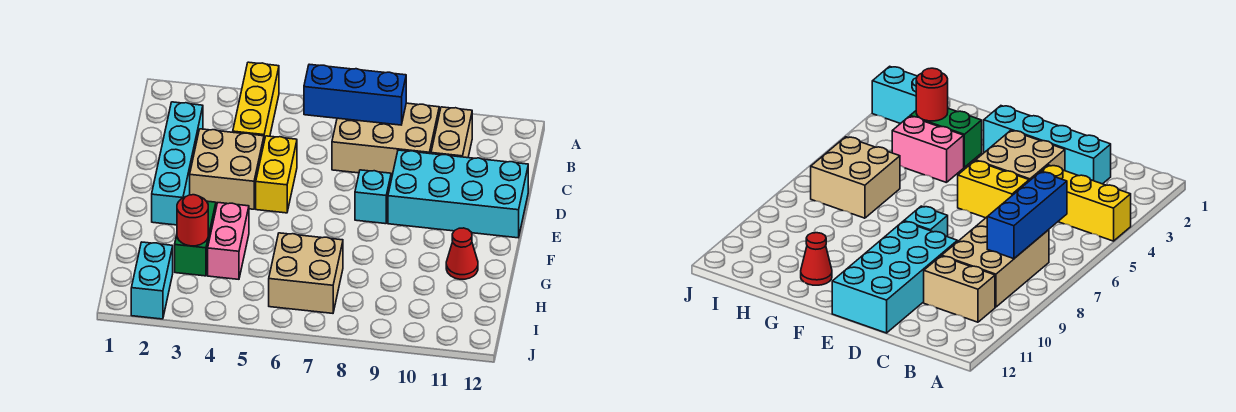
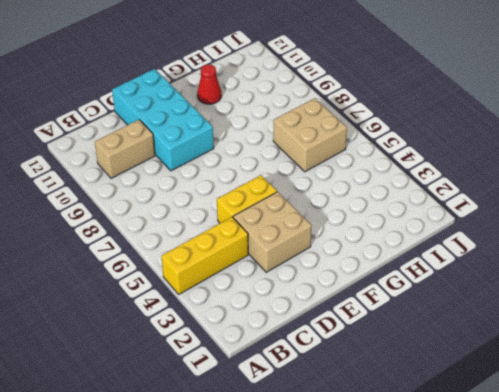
none -> tan brick B7:C9 level 1
none -> cyan brick C2:F2 level 1
none -> cyan brick E8 level 1

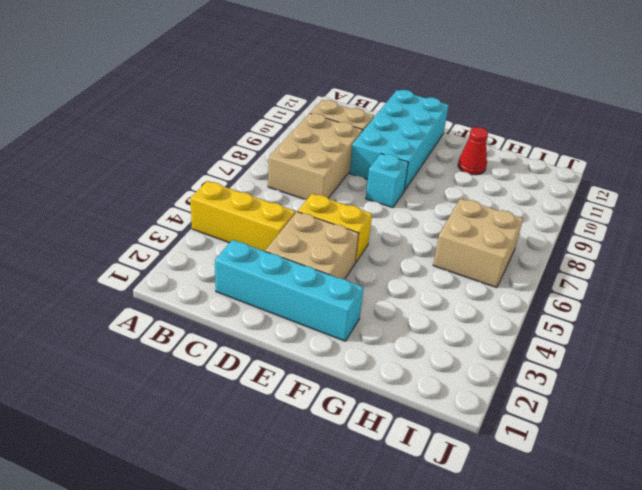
none -> green brick G3:H3 level 1
none -> pink brick G4:H4 level 1
none -> cyan brick I2:J2 level 1

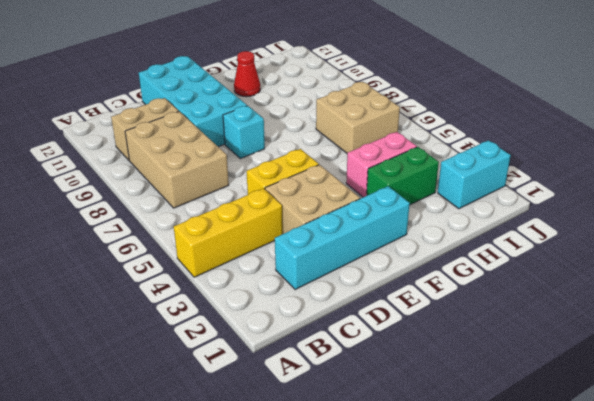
none -> blue brick B6:B8 level 2
none -> red round brick H3 level 2

